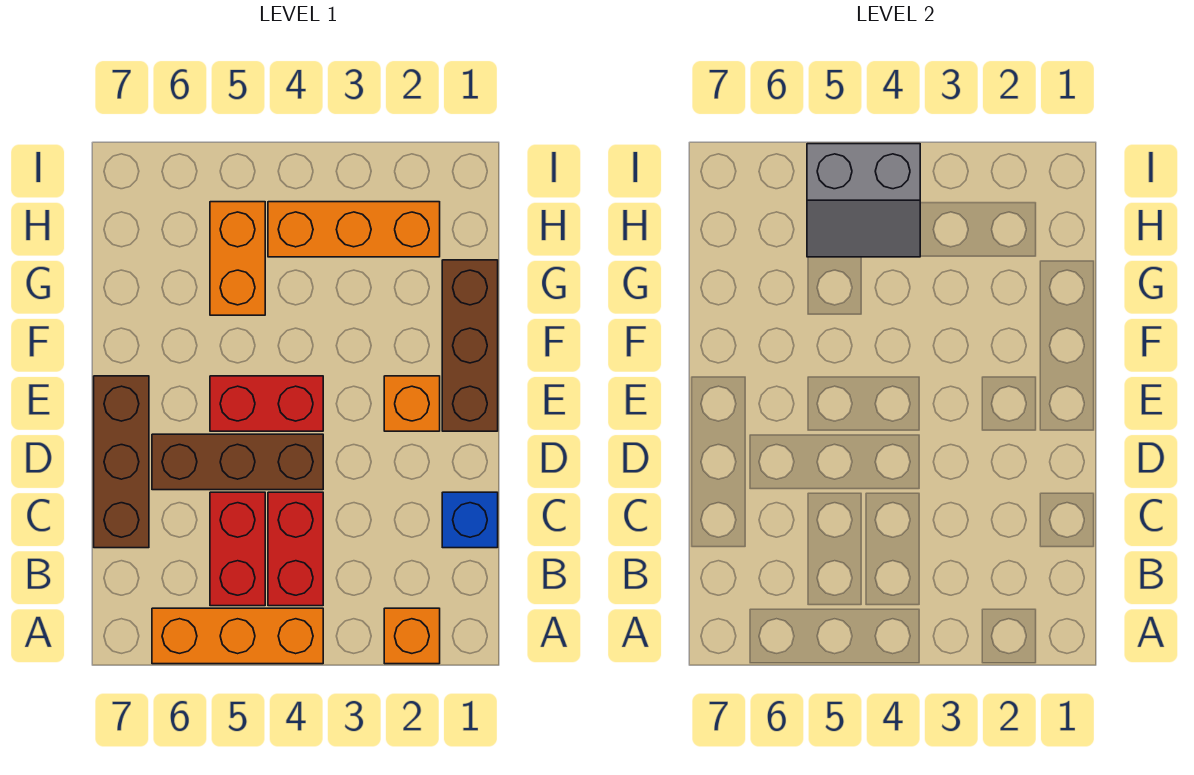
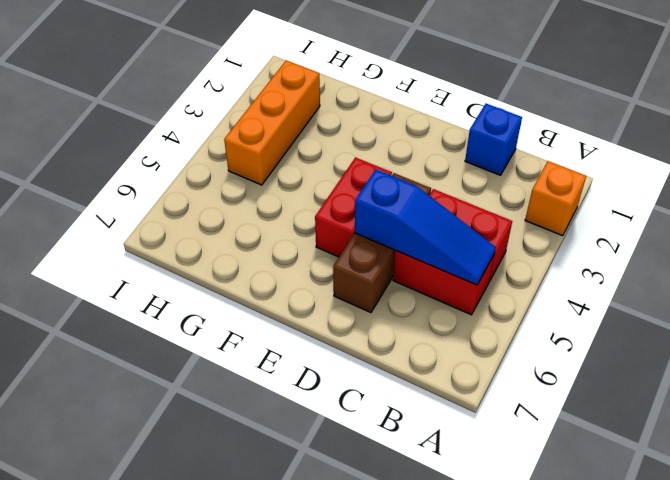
blue slope B5:D5 level 2 top D -> none
none -> orange brick A4:A6 level 1
none -> brown brick C7:E7 level 1
none -> brown brick E1:G1 level 1

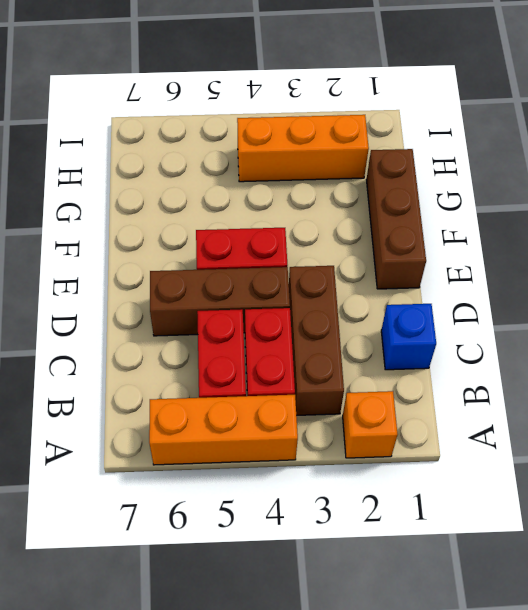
brown brick B3:D3 level 1 -> brown brick C7:E7 level 1
none -> orange brick E2 level 1
none -> orange brick G5:H5 level 1
none -> grey slope H4:I5 level 2 top I

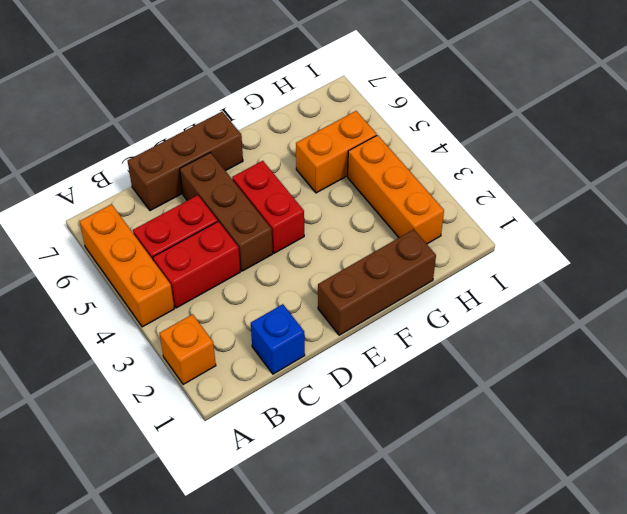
none -> orange brick E2 level 1
none -> grey slope H4:I5 level 2 top I

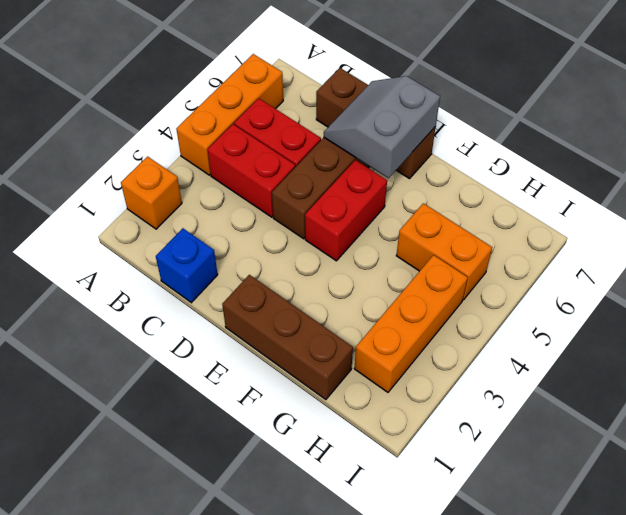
grey slope D6:E7 level 2 top E -> grey slope H4:I5 level 2 top I
none -> orange brick E2 level 1

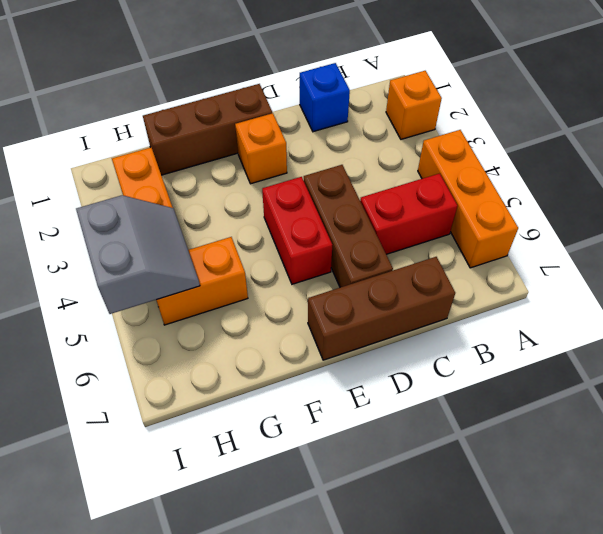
none -> red brick B4:C4 level 1

